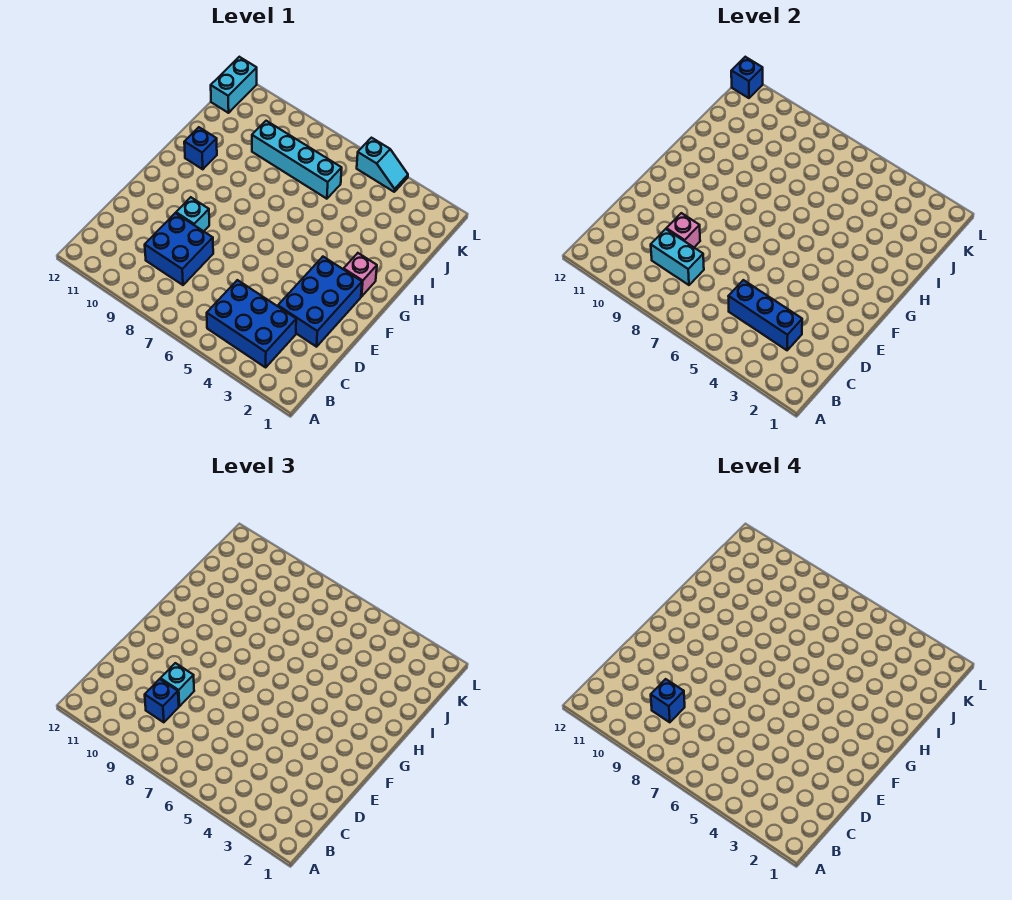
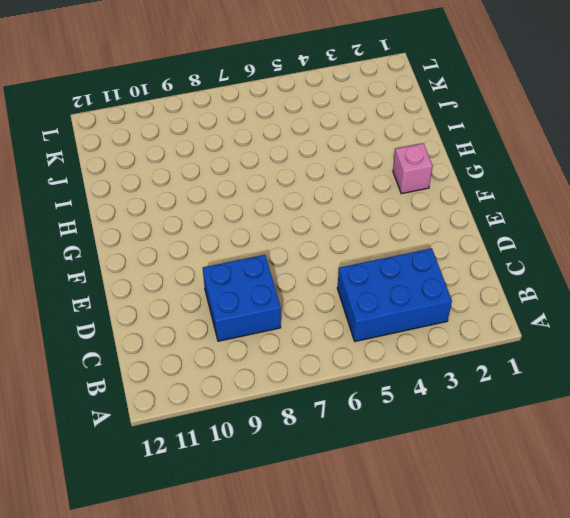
none -> blue brick D2:F3 level 1
none -> cyan brick E9 level 1
none -> blue brick H11 level 1

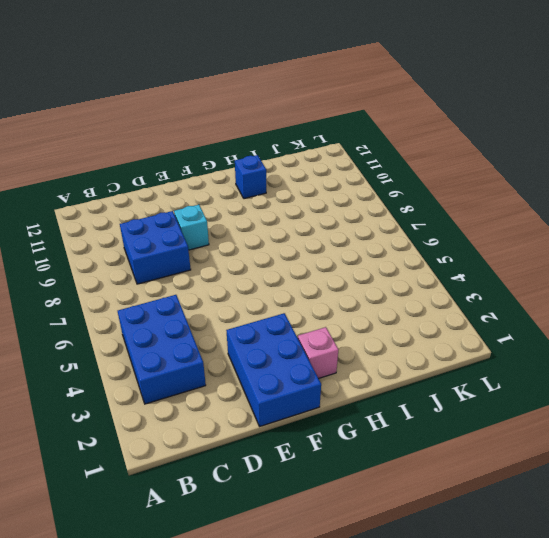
blue brick E1:F3 level 1 -> blue brick D2:F3 level 1
none -> cyan brick J6:J9 level 1
none -> cyan brick K12:L12 level 1
none -> cyan slope L4:L5 level 1 top 5

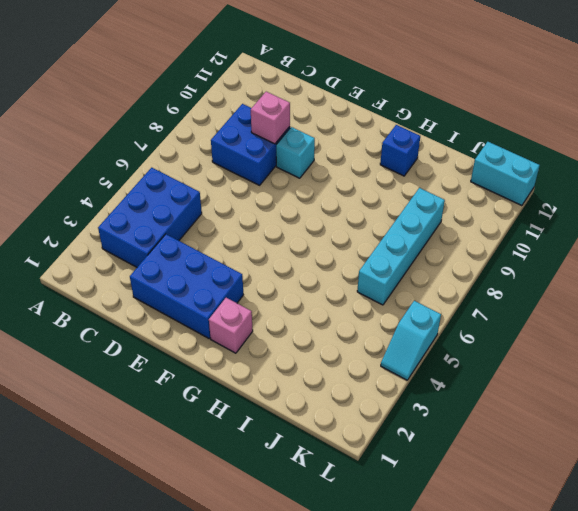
none -> blue brick C3:C5 level 2
none -> cyan brick C8:C9 level 2
none -> blue brick L12 level 2

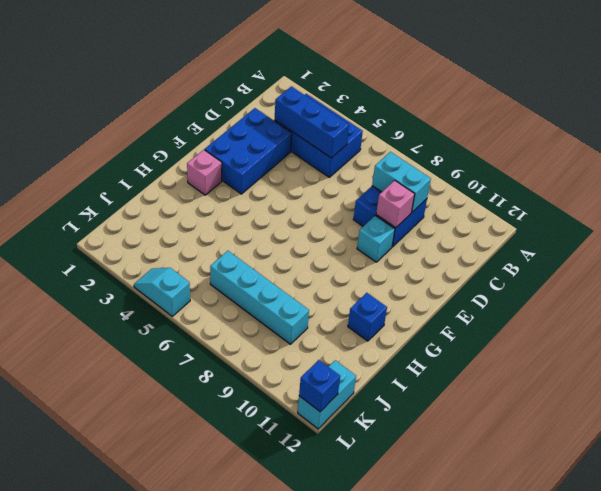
none -> blue brick C9 level 3
none -> cyan brick D9 level 3
none -> blue brick C9 level 4

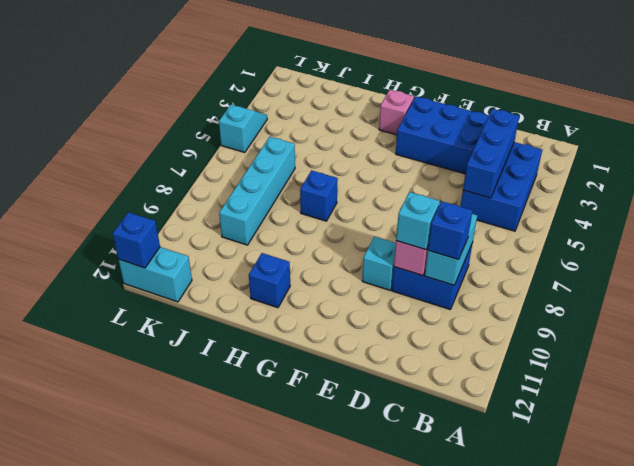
blue brick H7 level 1 -> blue brick C9 level 4

